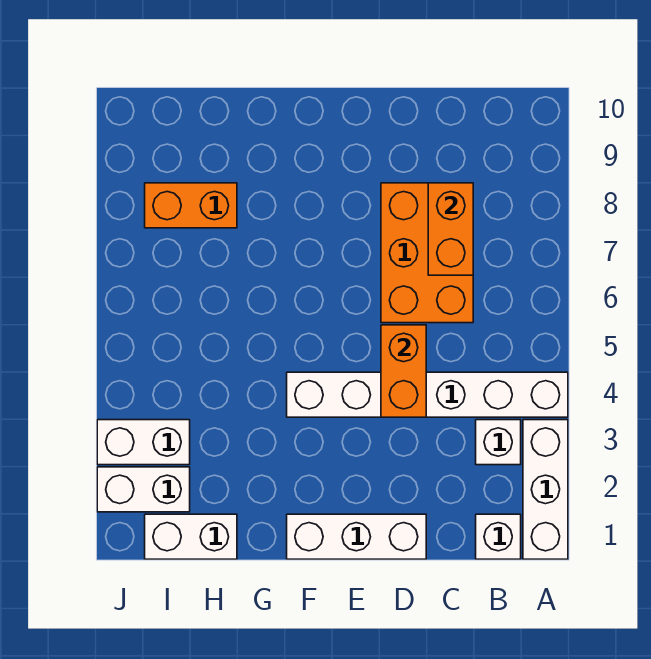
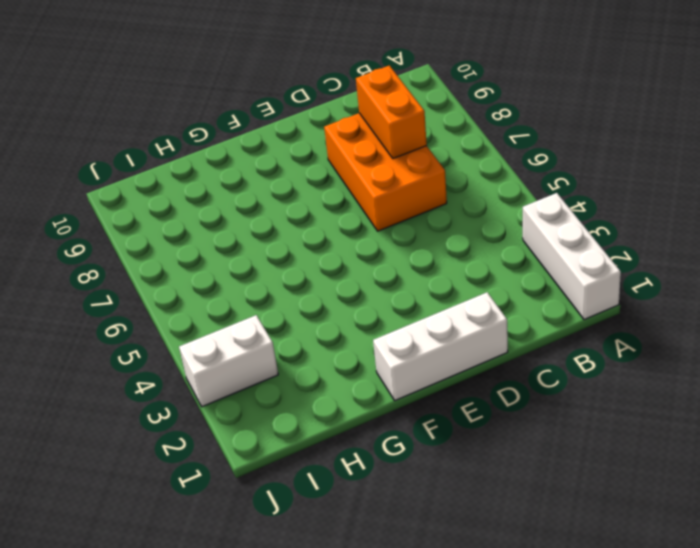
none -> white brick A4:F4 level 1
none -> white brick B1 level 1
none -> white brick B3 level 1

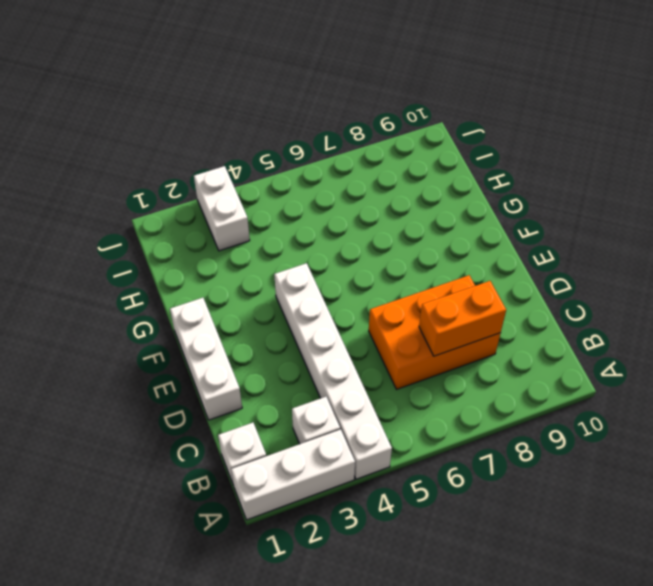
none -> white brick H1:I1 level 1
none -> orange brick H8:I8 level 1
none -> white brick I2:J2 level 1

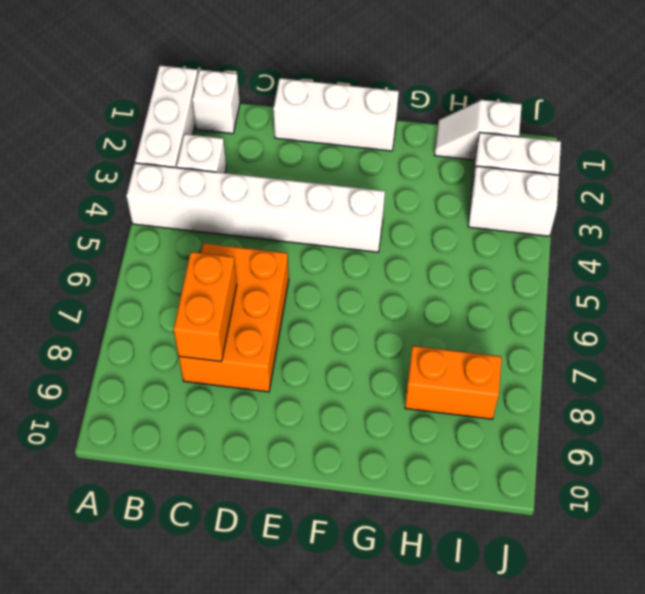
white slope H1:I1 level 1 top I -> white brick H1:I1 level 1
none -> orange brick D4:D5 level 2

